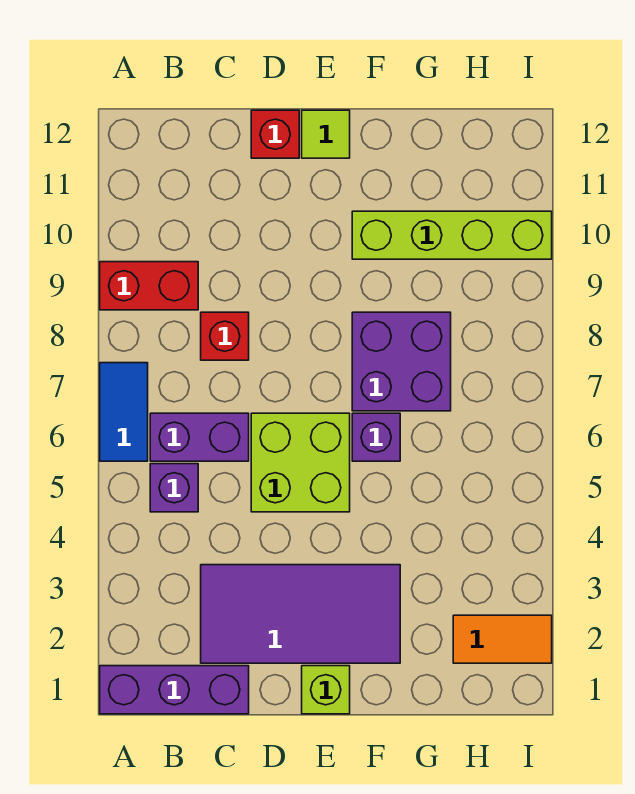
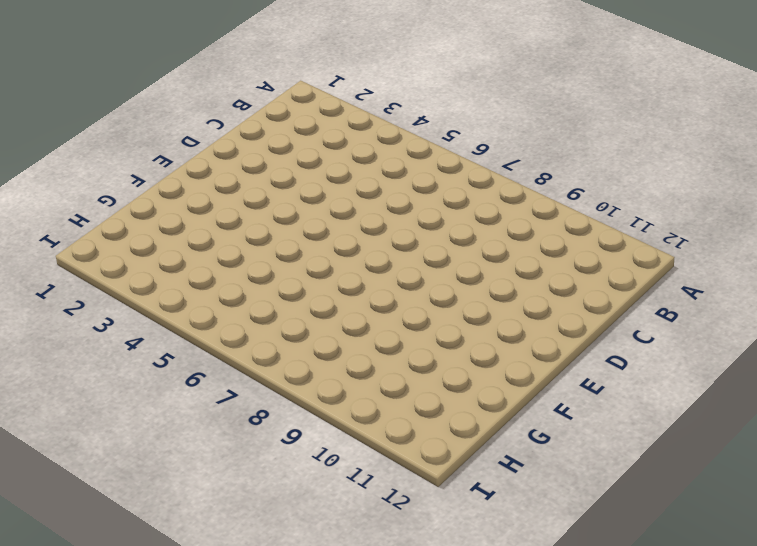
none -> purple brick A1:C1 level 1
none -> blue tile A6:A7 level 1
none -> red brick A9:B9 level 1

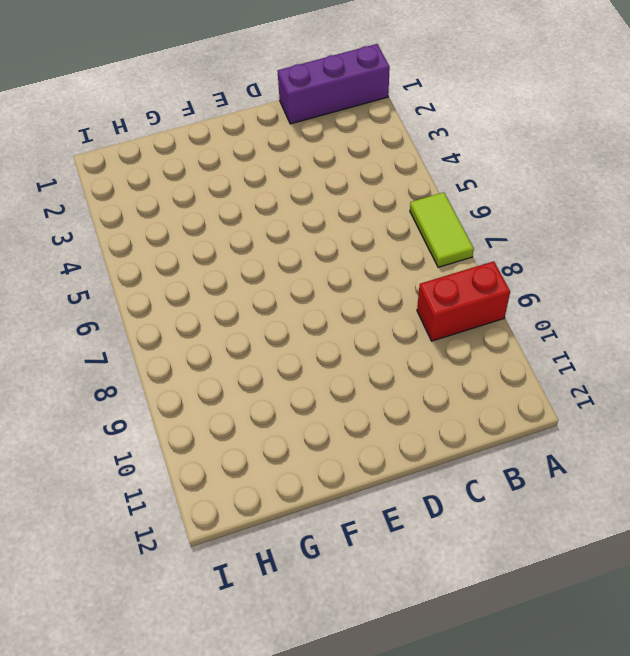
lime tile A6:A7 level 1 -> blue tile A6:A7 level 1
none -> purple brick B5 level 1
none -> purple brick B6:C6 level 1
none -> purple tile C2:F3 level 1

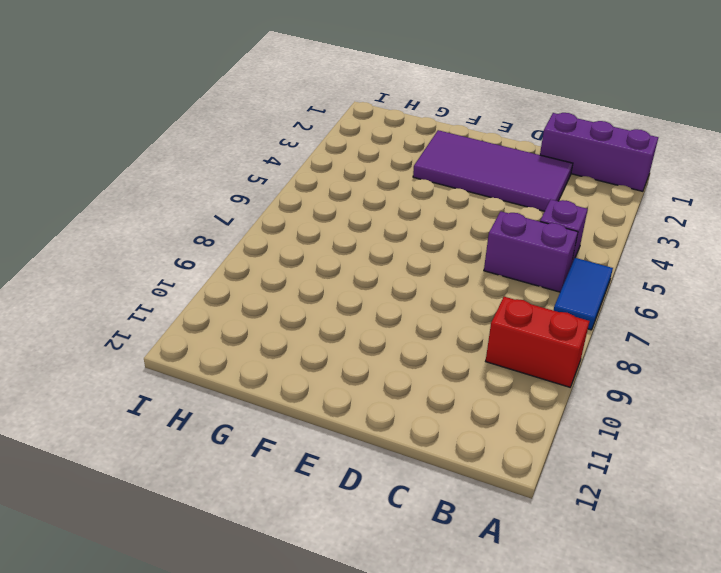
none -> red brick C8 level 1
none -> lime brick D5:E6 level 1
none -> red brick D12 level 1

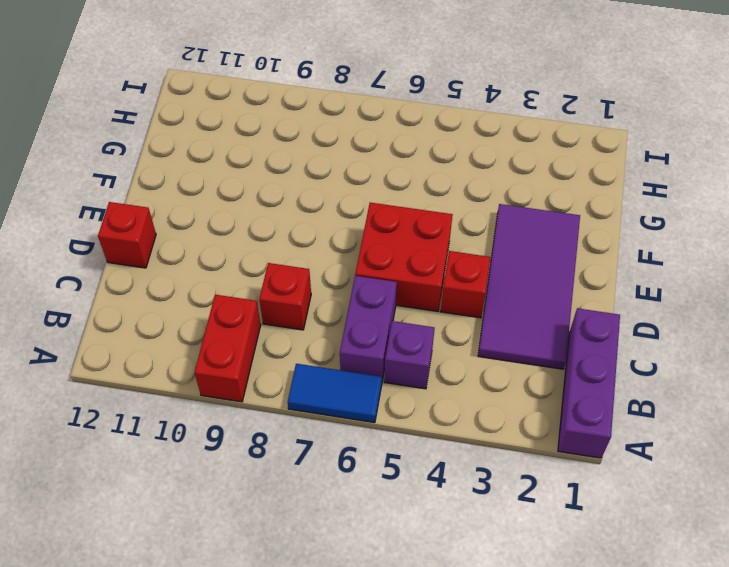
red brick D4 level 1 -> none
red brick D5:E6 level 1 -> lime brick D5:E6 level 1
none -> lime brick E1 level 1
none -> lime tile E12 level 1
none -> purple brick F6 level 1

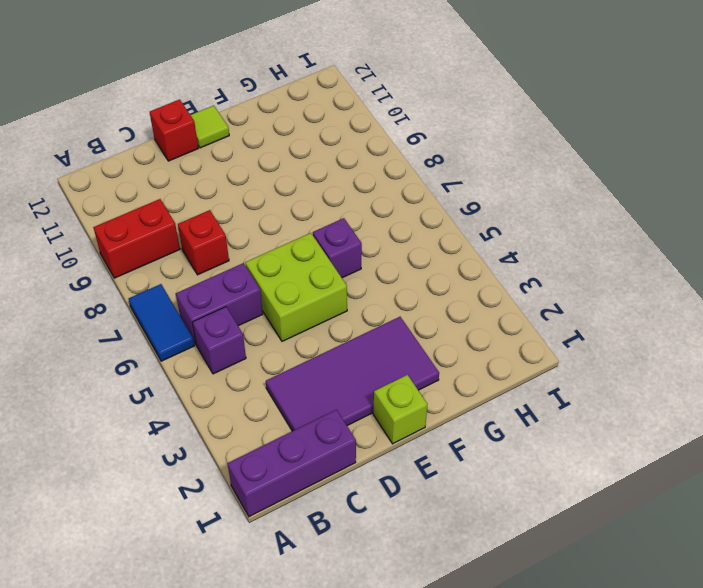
none -> purple brick F7:G8 level 1
none -> lime brick F10:I10 level 1
none -> orange tile H2:I2 level 1

